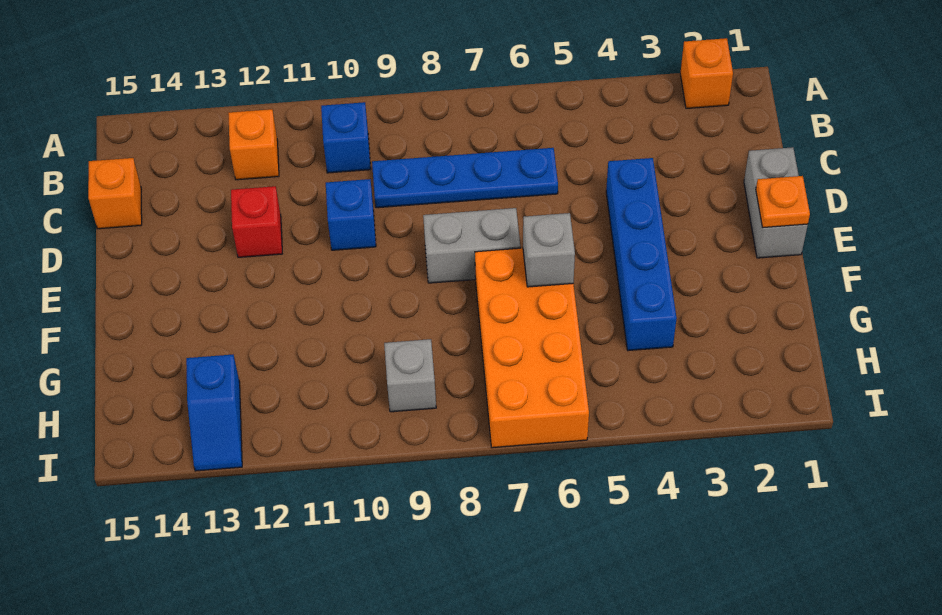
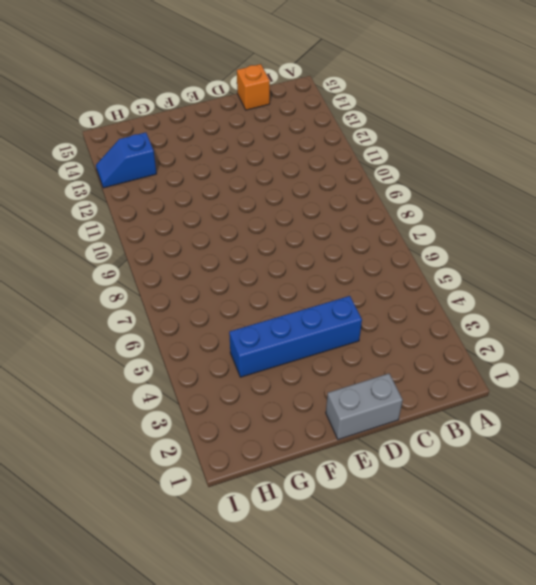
none -> orange brick A2 level 1
none -> blue brick B10 level 1
none -> orange brick B12 level 1

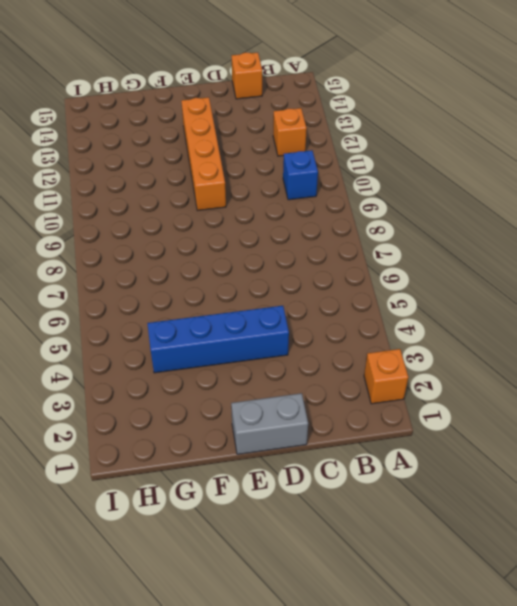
orange brick E10:E13 level 1 -> none
none -> blue plate C6:C9 level 1
none -> blue brick D10 level 1
none -> red brick D12 level 1

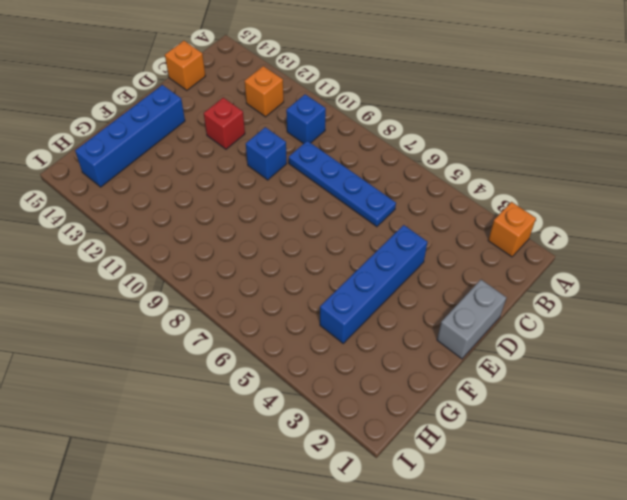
blue brick E14:H14 level 1 -> none
none -> grey brick E7:E8 level 1
none -> orange brick F6:I7 level 1
none -> grey brick H9 level 1

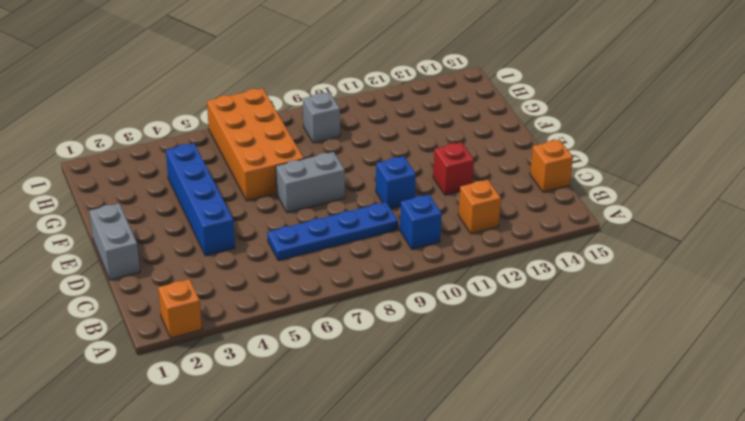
none -> blue slope H13:I13 level 1 top H
none -> orange plate E1 level 2
none -> grey brick F6 level 2

